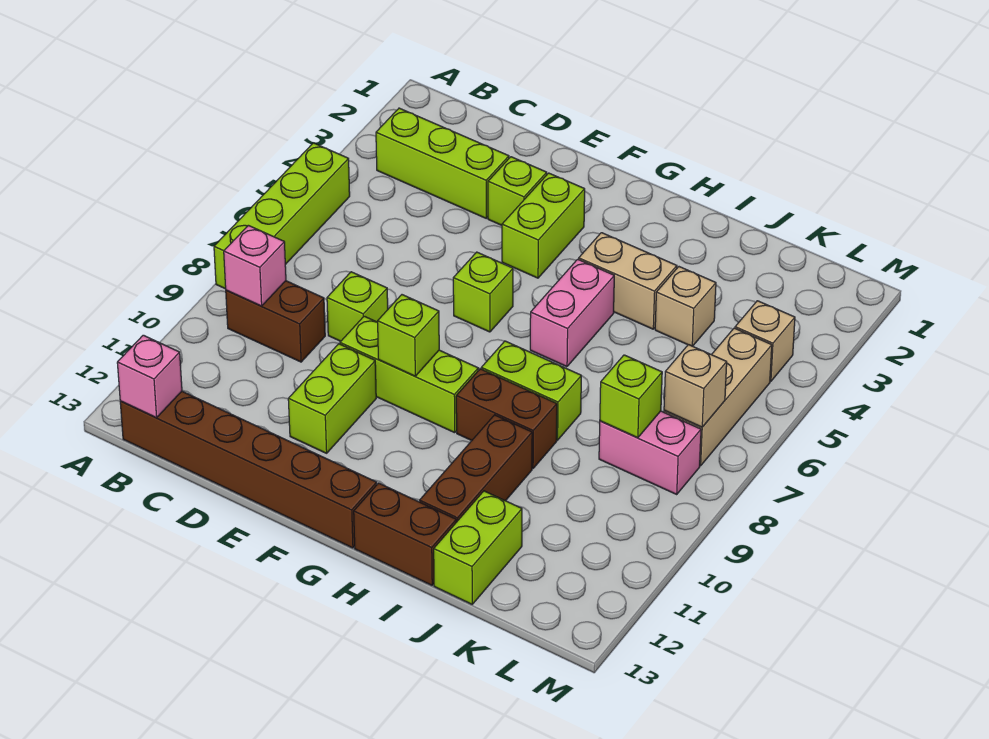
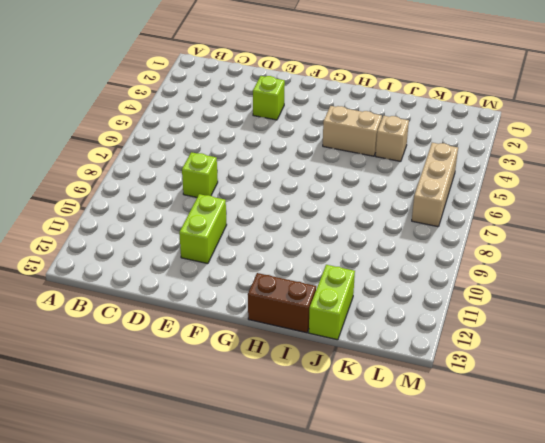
none -> lime brick A5:A8 level 1
none -> lime brick B3:D3 level 1
none -> brown brick B9:C9 level 1

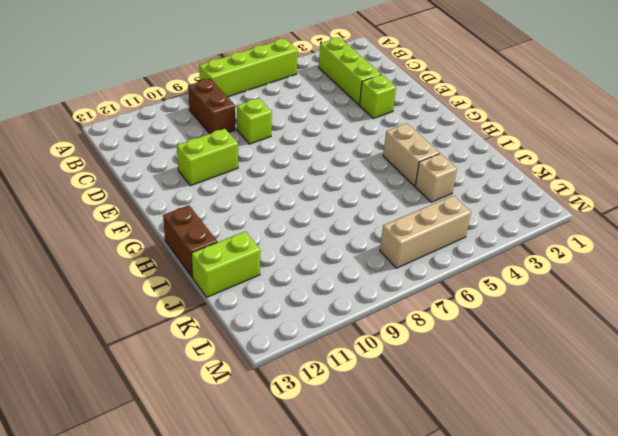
none -> brown brick B13:G13 level 1
none -> lime brick E9:G9 level 1
none -> lime brick F3:F4 level 1

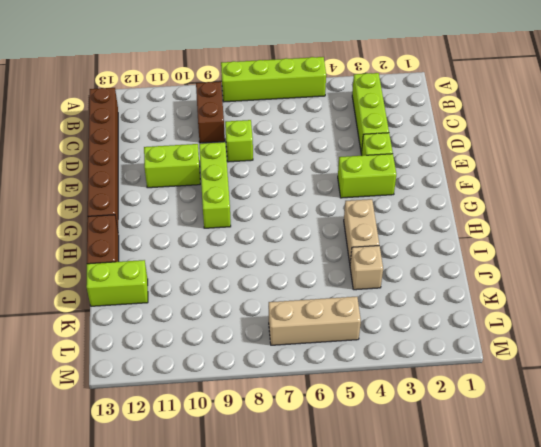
none -> lime brick F6 level 1
none -> pink brick H5:H6 level 1
none -> lime brick H8:I8 level 1

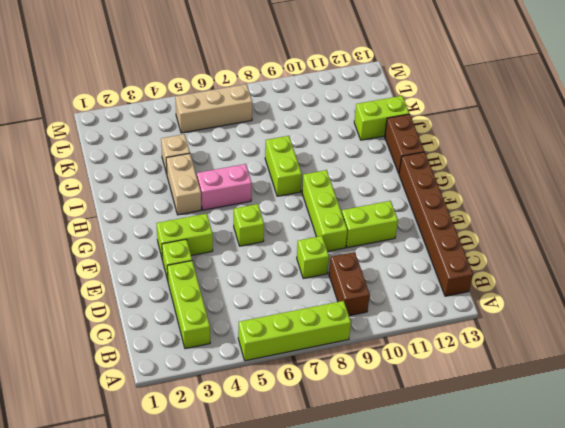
none -> brown brick H9:I9 level 1
none -> brown brick I10:I12 level 1
none -> pink brick K8:L8 level 1

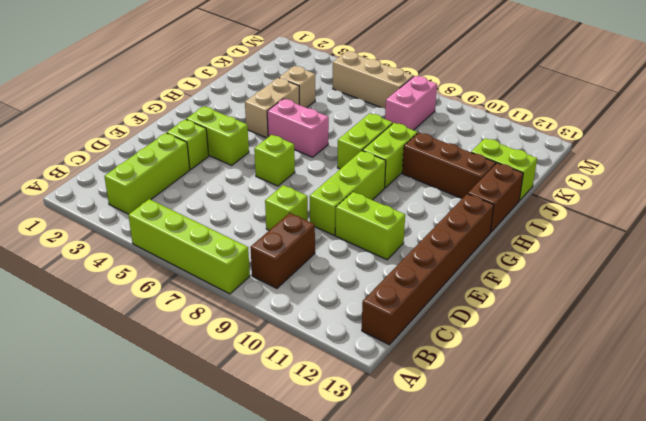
lime brick H9:I9 level 1 -> brown brick H9:I9 level 1
none -> tan brick L4 level 1
none -> pink brick B9 level 2
none -> pink brick B13 level 2

